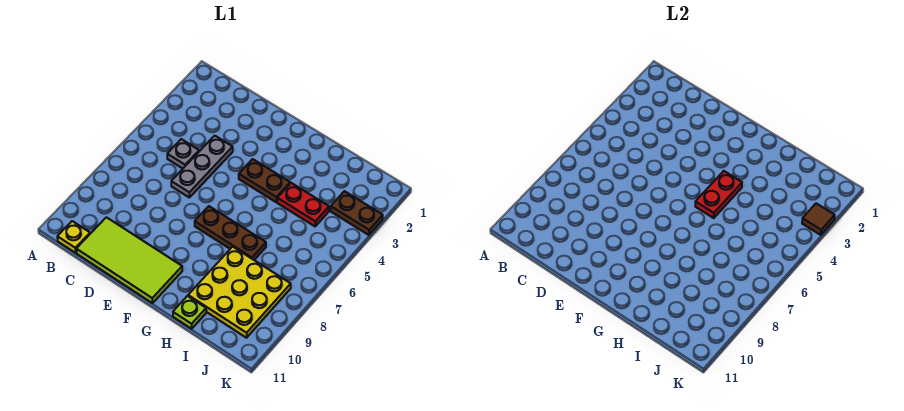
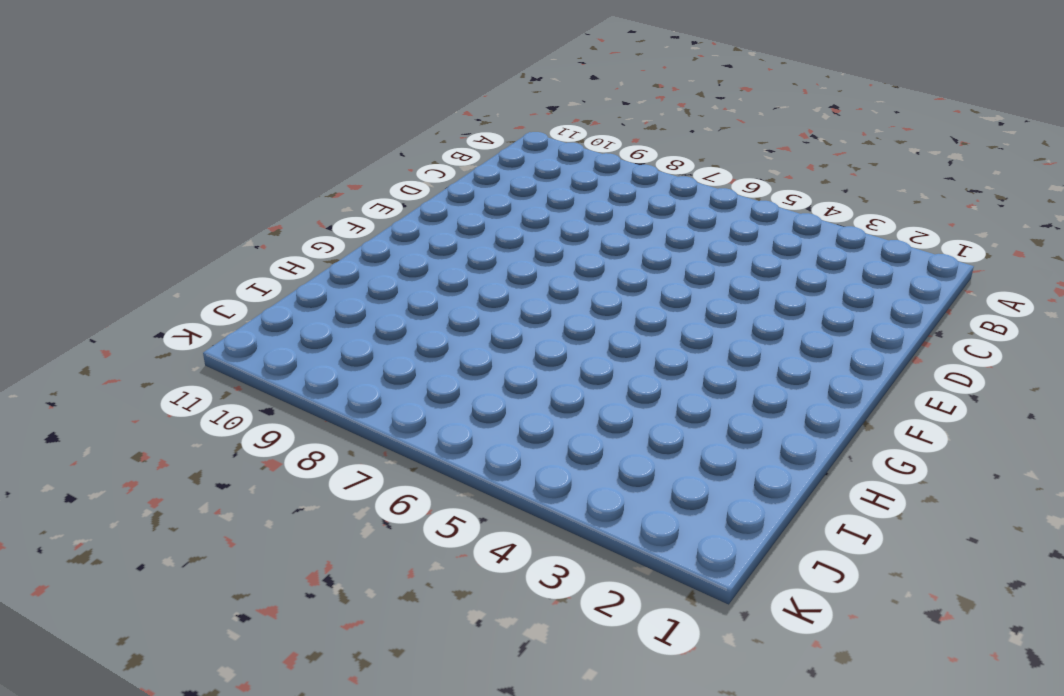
none -> yellow plate B11 level 1
none -> grey plate C5 level 1
none -> lime tile C10:F11 level 1

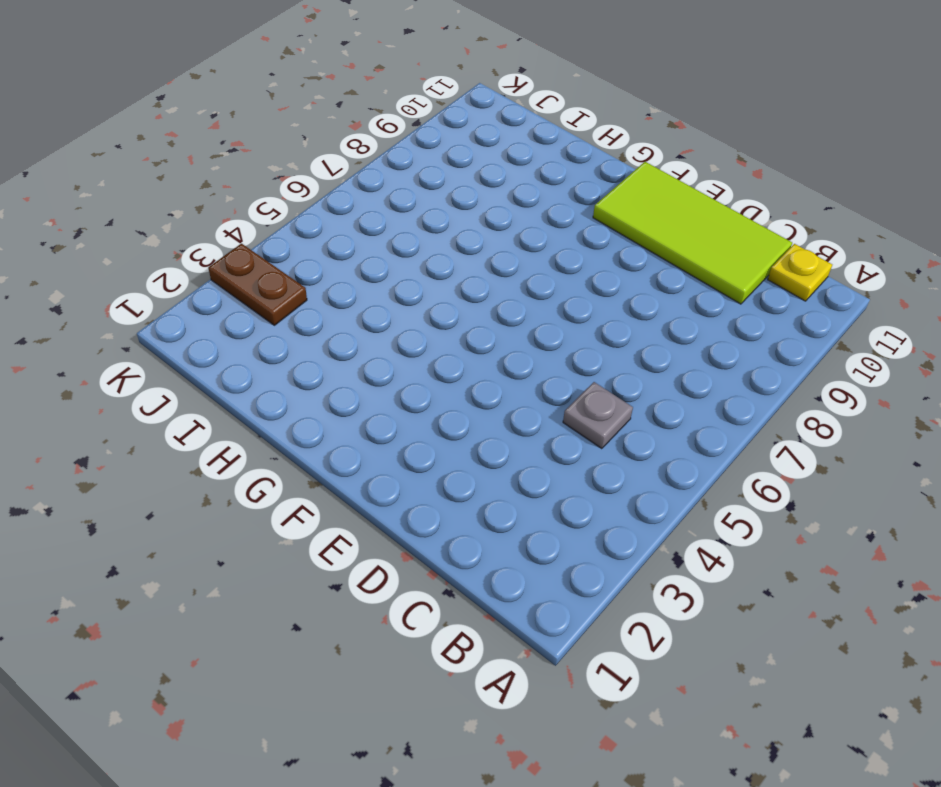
none -> grey plate D4:D6 level 1
none -> brown plate F4:G4 level 1
none -> brown plate F7:H7 level 1

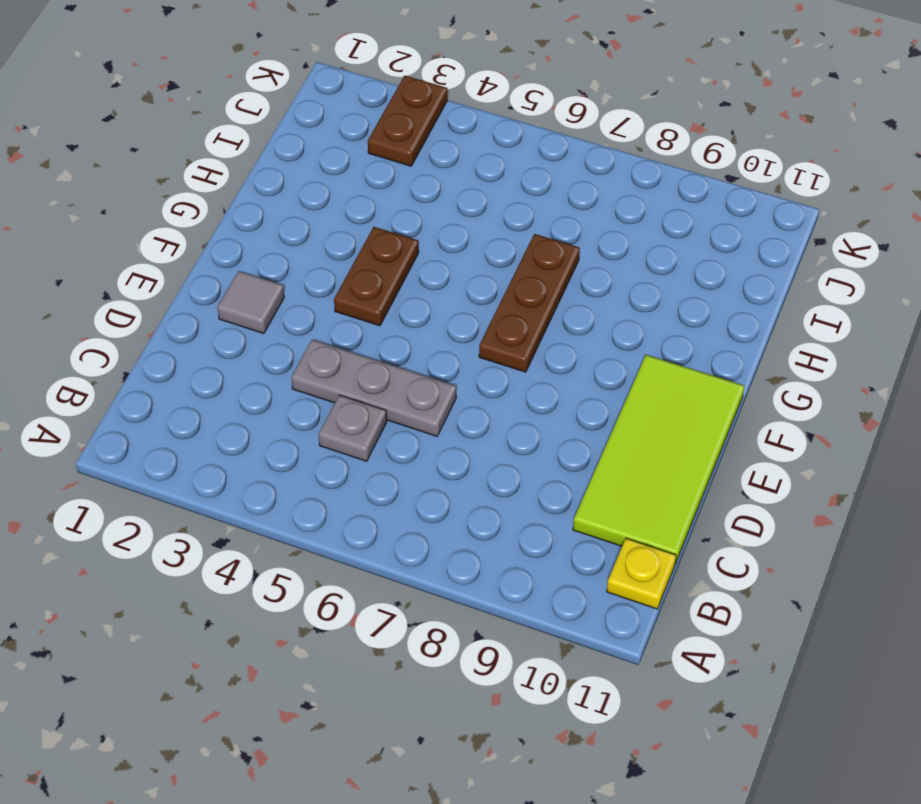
grey tile E2 level 1 -> none
none -> red plate H4:I4 level 1
none -> yellow plate H8:J10 level 1
none -> lime plate H11 level 1

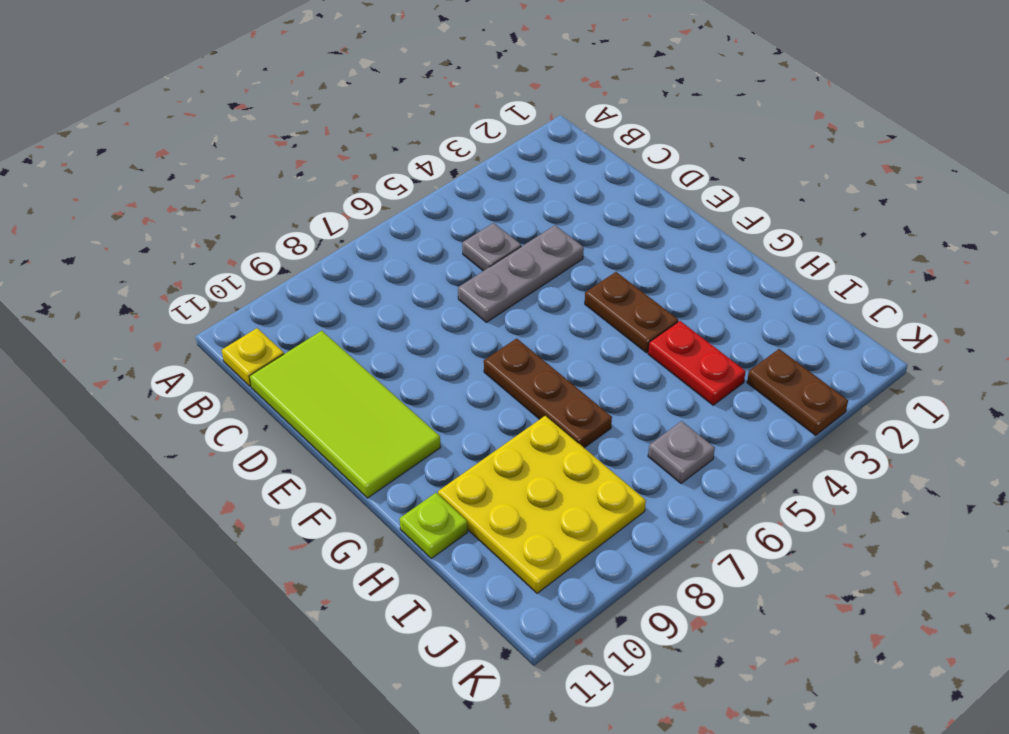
grey plate J6 level 1 -> none
none -> red plate G4:G5 level 2
none -> brown tile K3 level 2

